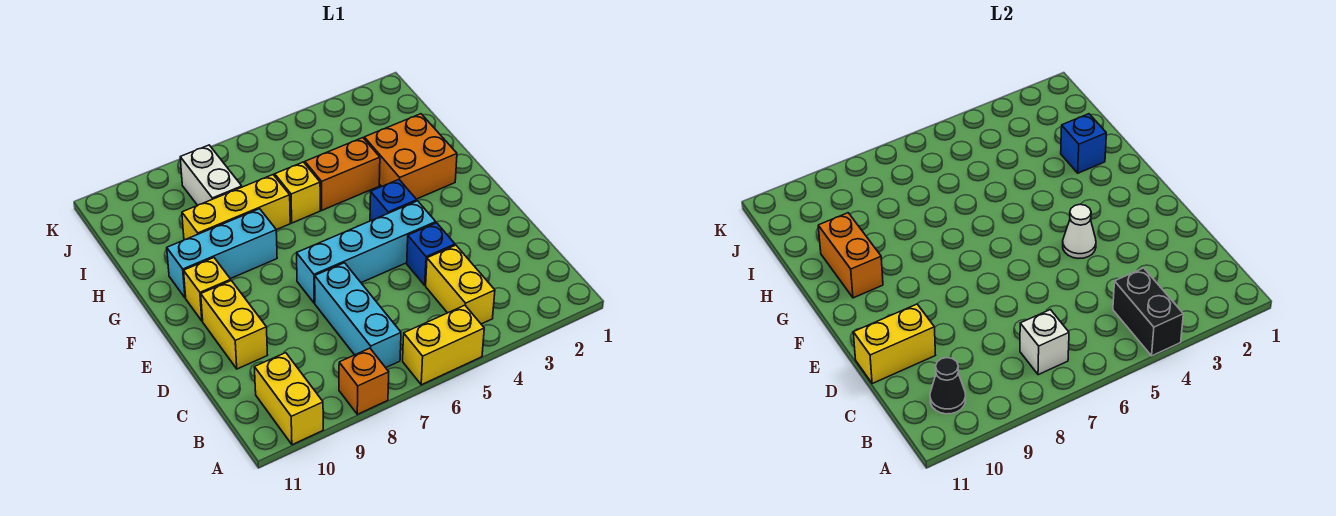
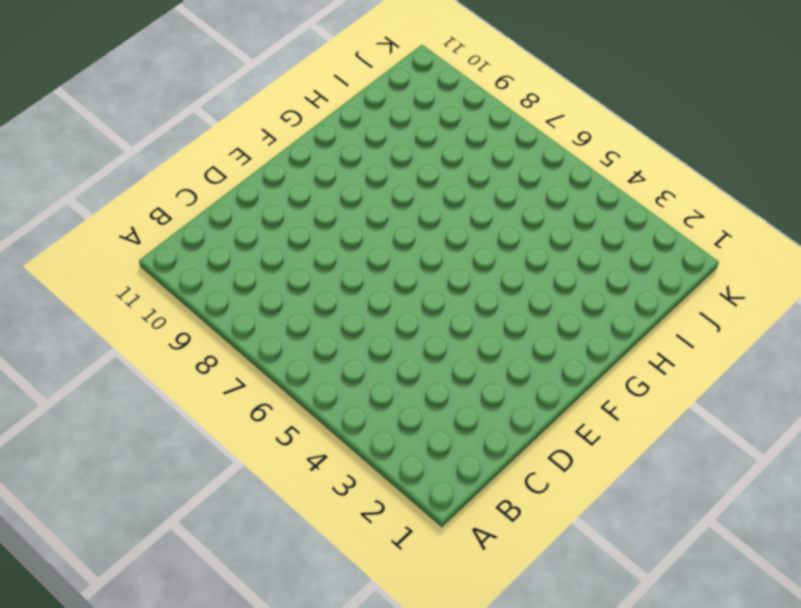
none -> yellow brick A5:A6 level 1
none -> orange brick A8 level 1
none -> yellow brick A10:B10 level 1

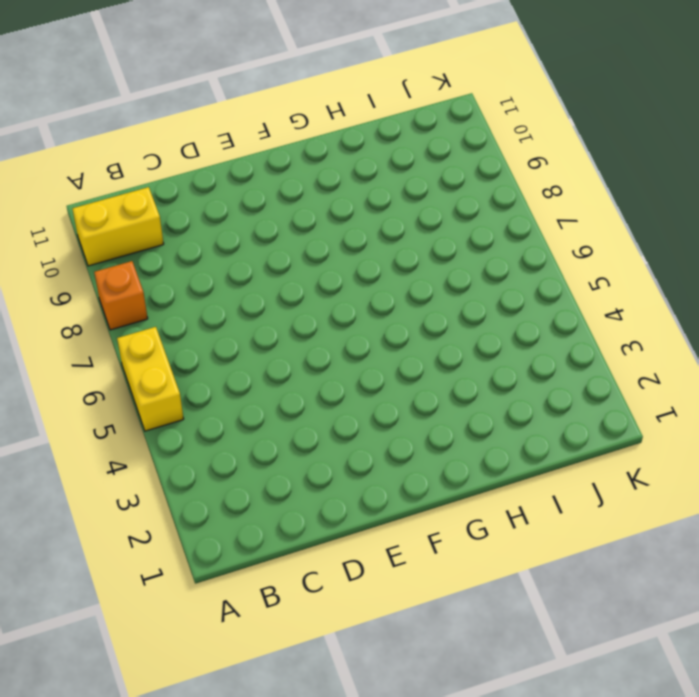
none -> yellow brick B4:C4 level 1
none -> cyan brick B7:D7 level 1
none -> blue brick D4 level 1

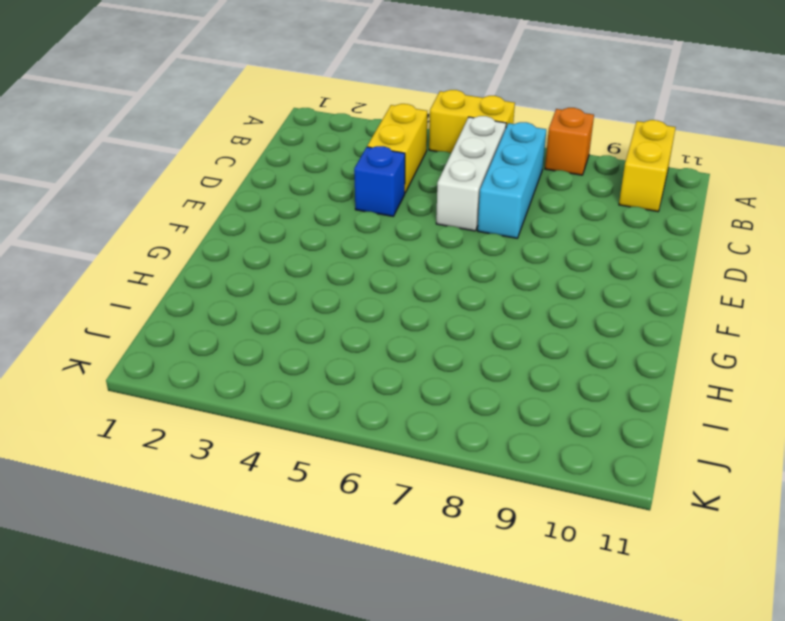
white brick B6:D6 level 1 -> none
none -> yellow brick D10:E10 level 1
none -> cyan brick E4:E7 level 1
none -> blue brick F4 level 1

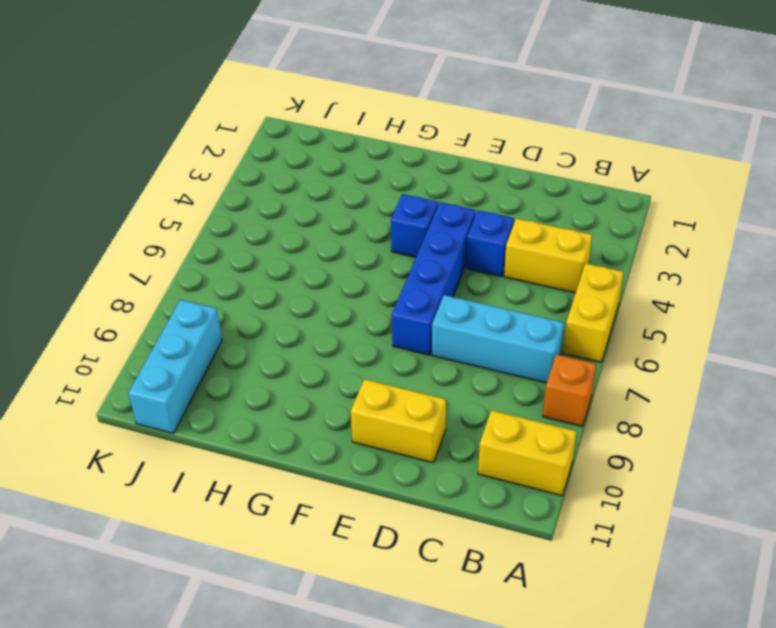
blue brick E4:E7 level 1 -> cyan brick E4:E7 level 1
cyan brick J9:J11 level 1 -> cyan brick G8:G10 level 1
none -> yellow brick F10 level 1
none -> orange brick G2:H3 level 1
none -> orange brick H4:H5 level 1

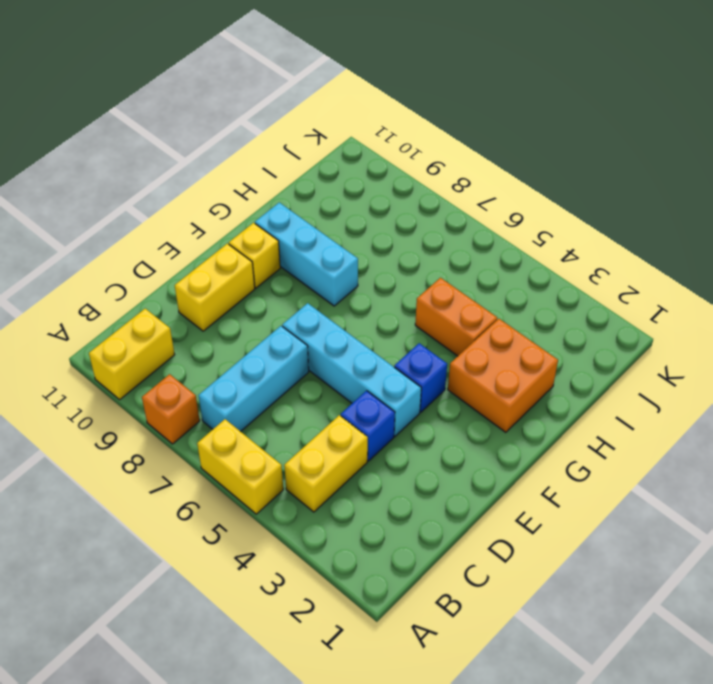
none -> yellow brick H6 level 1
none -> yellow brick H7:H9 level 1
none -> white brick I8:J8 level 1

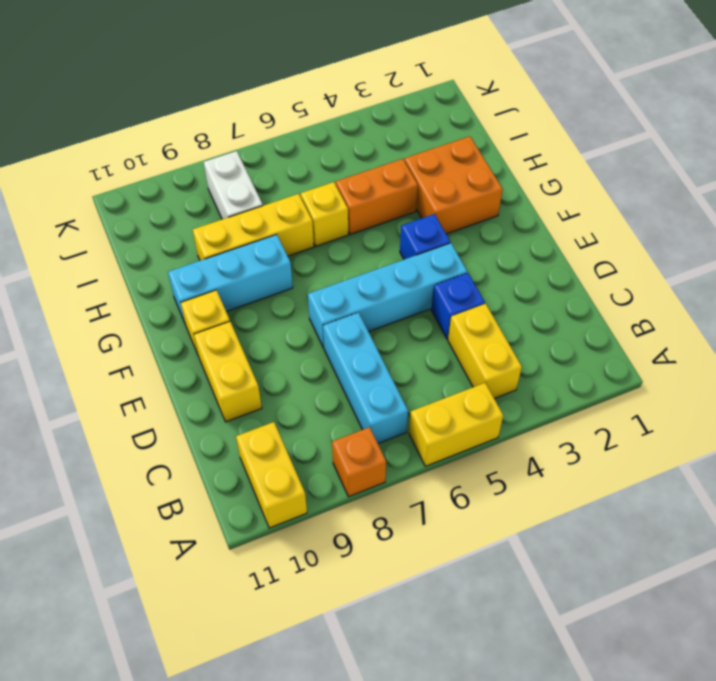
none -> black brick A4:B4 level 2
none -> white brick B7 level 2
none -> black cone B10 level 2

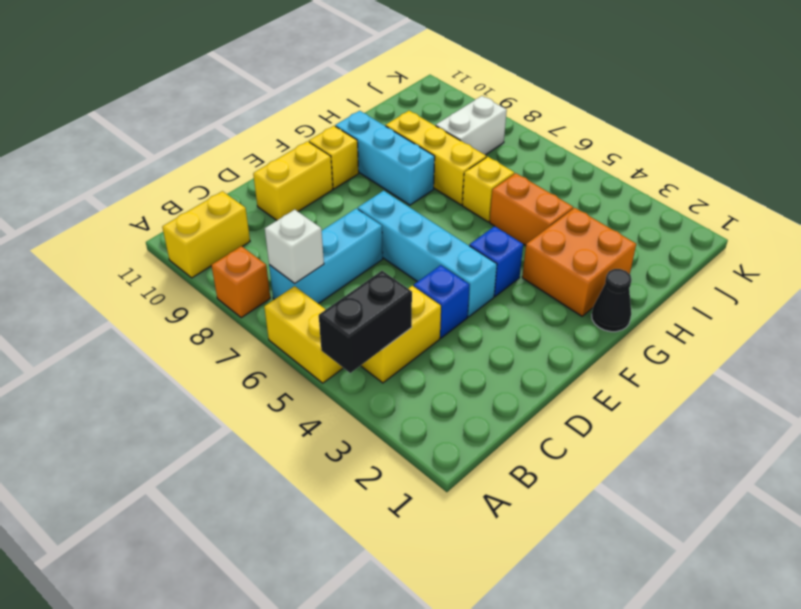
black cone G1 level 1 -> black cone B10 level 2
none -> yellow brick D10:D11 level 2
none -> white cone E4 level 2
none -> orange brick G10:H10 level 2

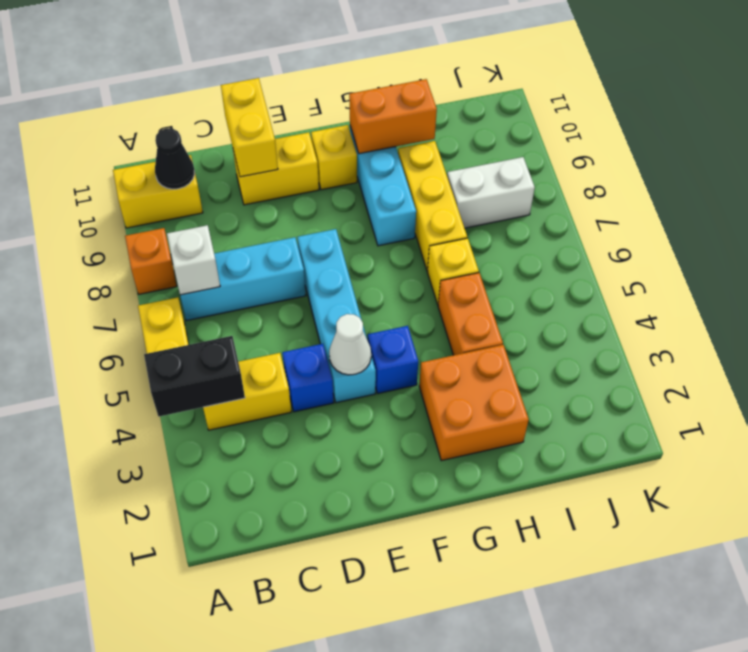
none -> blue brick H2 level 2

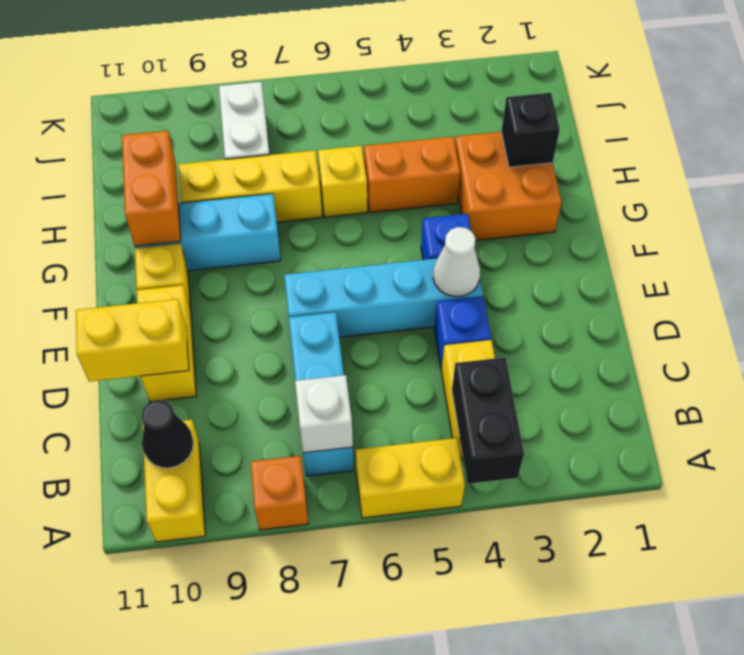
black brick H2 level 2 -> blue brick H2 level 2

